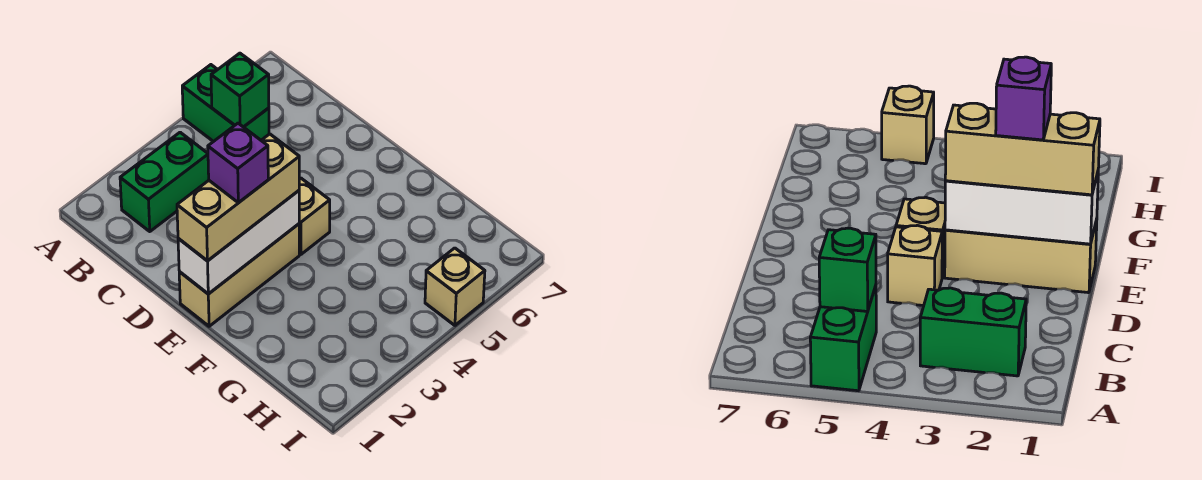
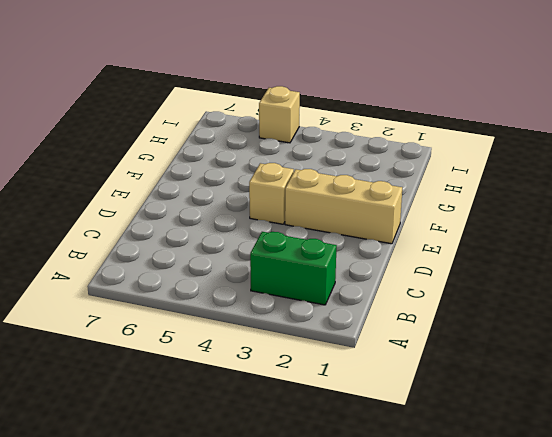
none -> green brick A5:B5 level 1
none -> tan brick D4 level 1

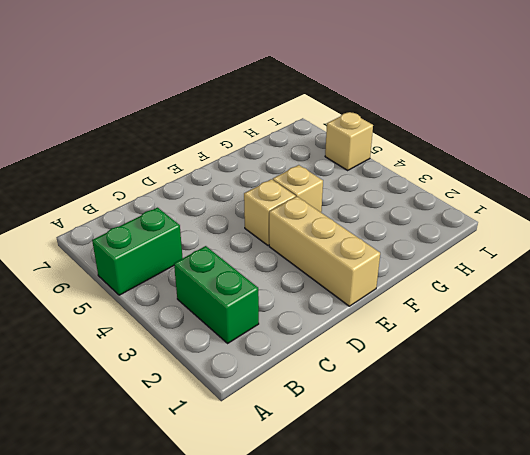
tan brick F4 level 1 -> tan brick D4 level 1
none -> green brick B5 level 2
none -> white brick E1:E3 level 2

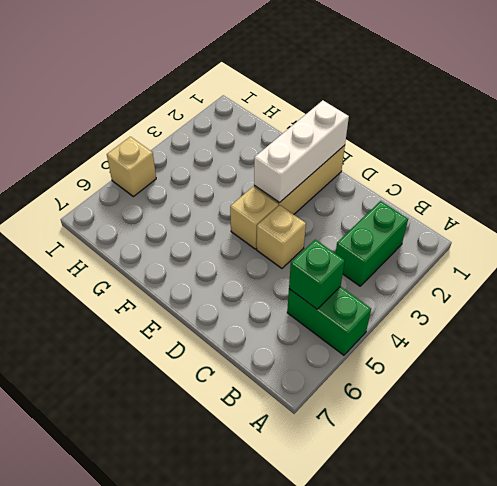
none -> tan brick E1:E3 level 3
none -> purple brick E2 level 4

